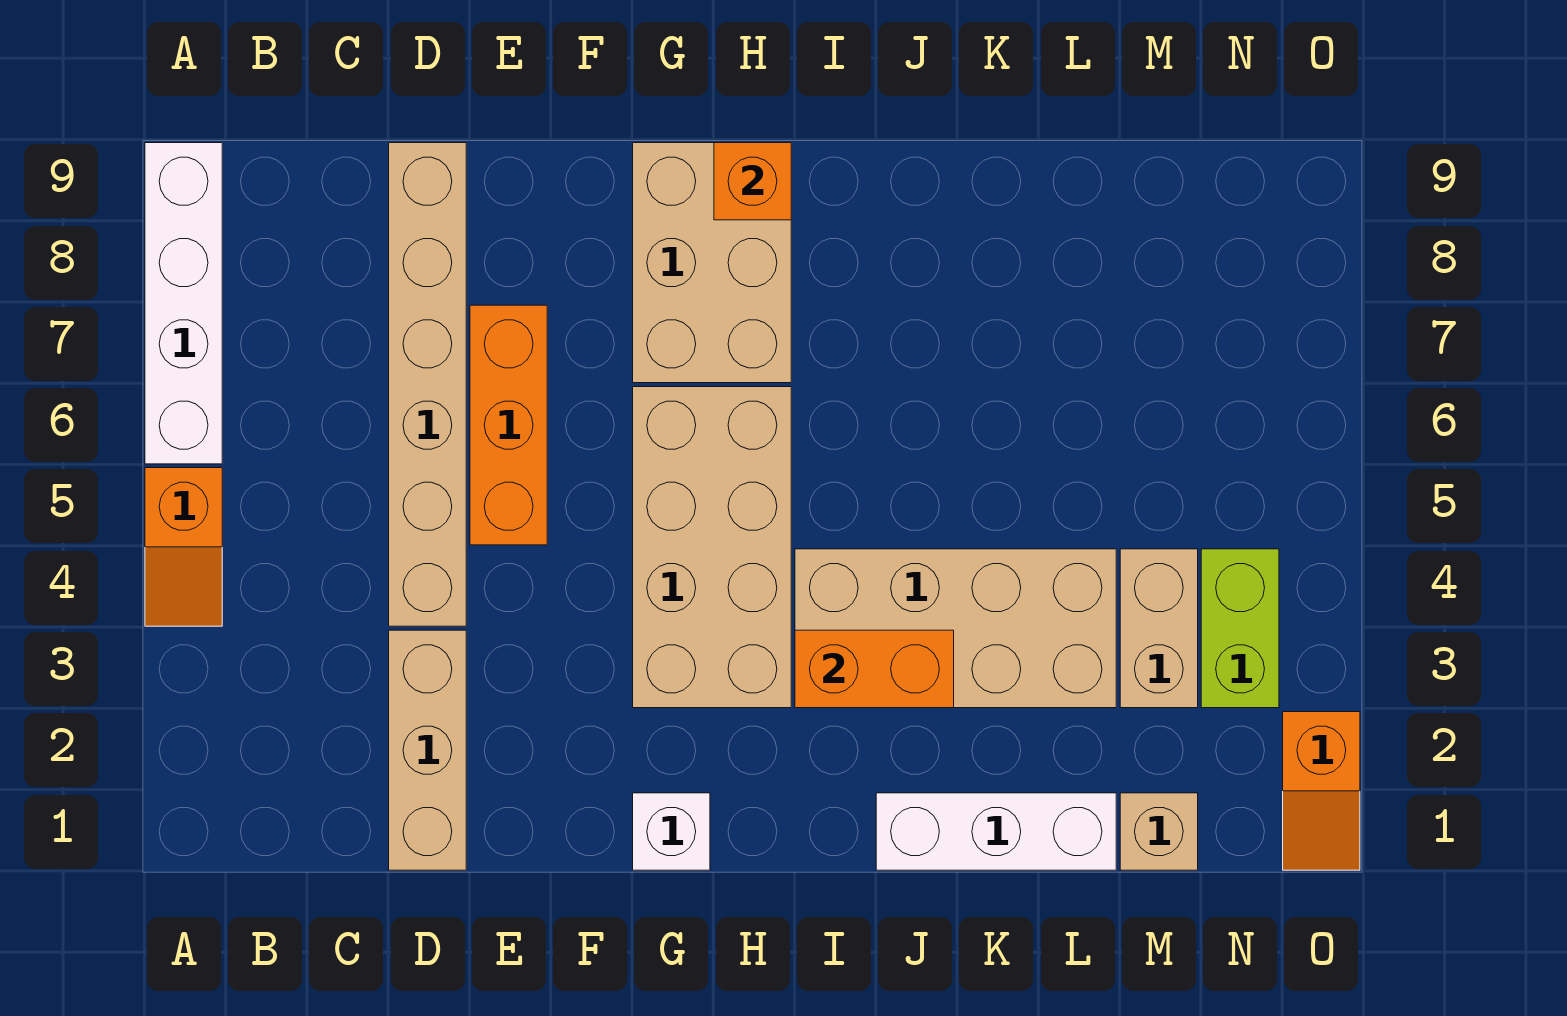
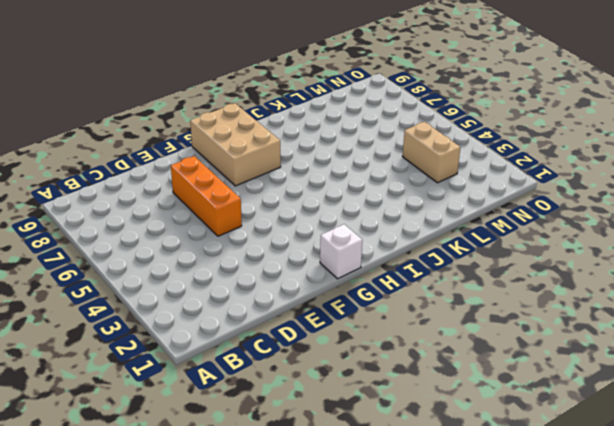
none -> orange slope A4:A5 level 1 top 5
none -> white brick A6:A9 level 1
none -> tan brick D1:D3 level 1

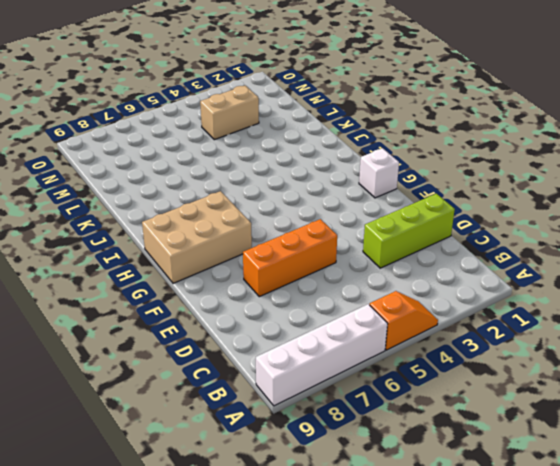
lime brick D1:D3 level 1 -> tan brick D1:D3 level 1
none -> tan brick D4:D9 level 1
none -> tan brick G3:H6 level 1
none -> tan brick I3:L4 level 1

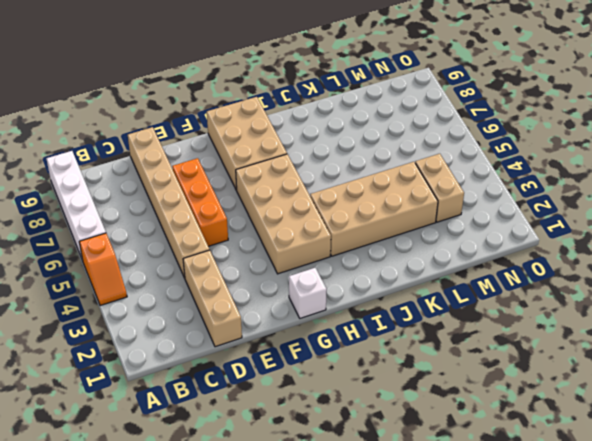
none -> white brick J1:L1 level 1
none -> tan brick M1 level 1
none -> lime brick N3:N4 level 1

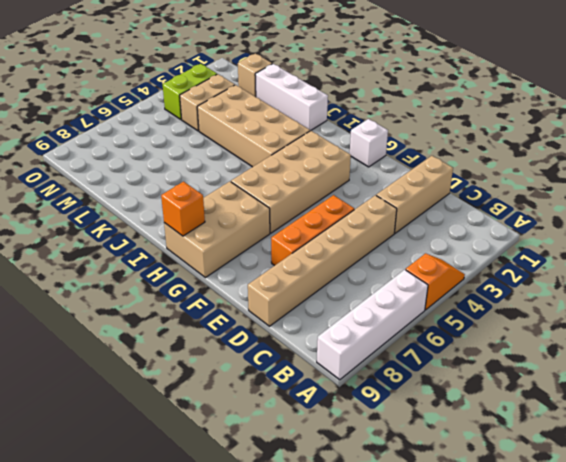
none -> orange slope O1:O2 level 1 top 2
none -> orange brick I3:J3 level 2

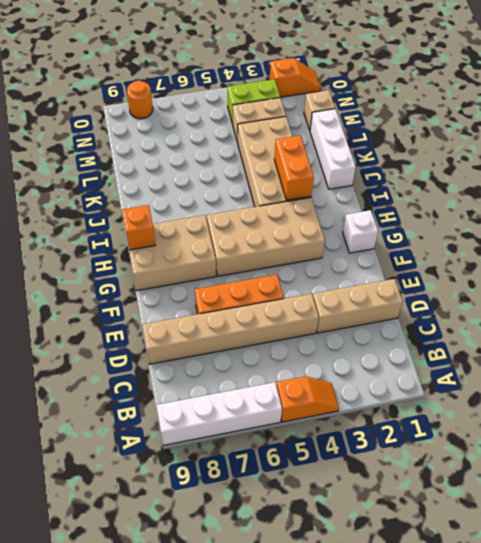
orange round brick O8 level 1 -> none

